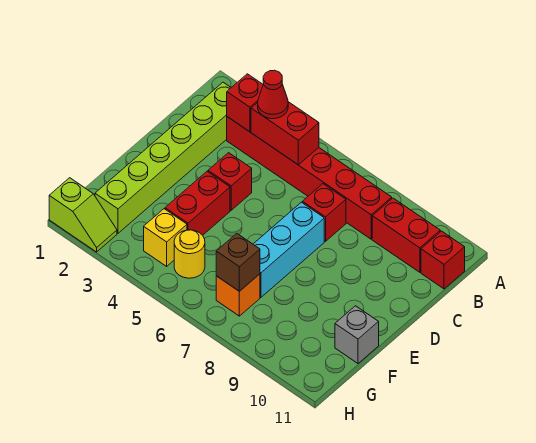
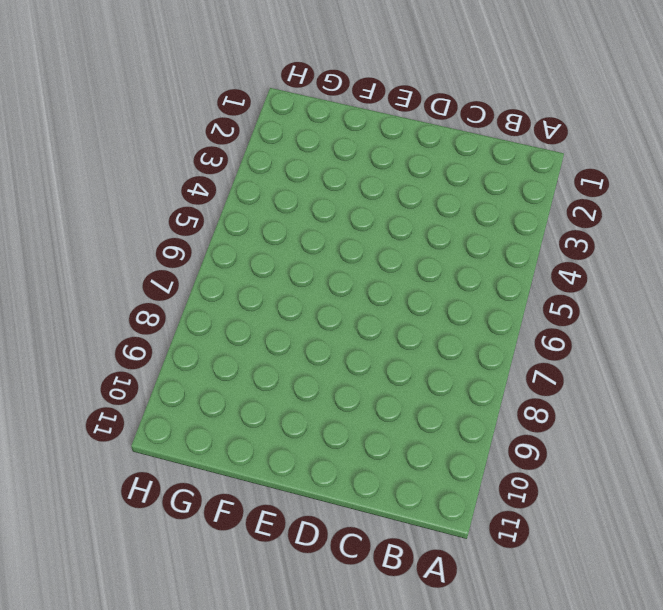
none -> lime brick B2:G2 level 1
none -> red brick B3:B8 level 1
none -> red brick B9:B10 level 1

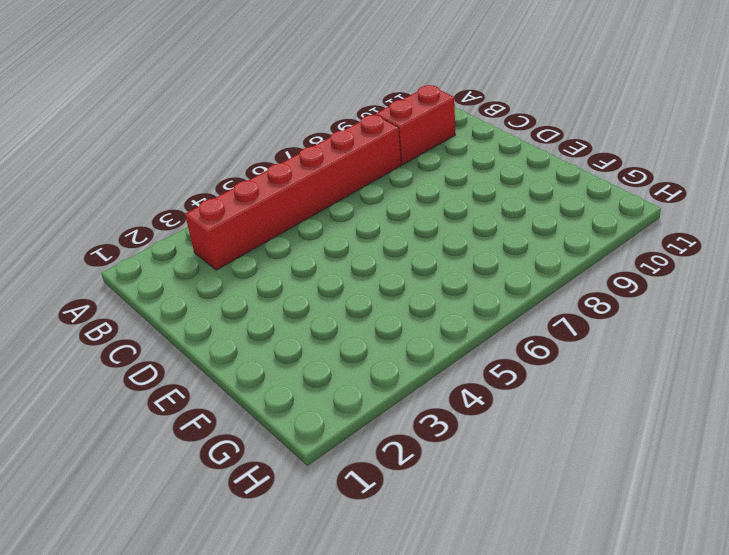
none -> lime brick B2:G2 level 1
none -> red brick B11 level 1
none -> red brick C7 level 1

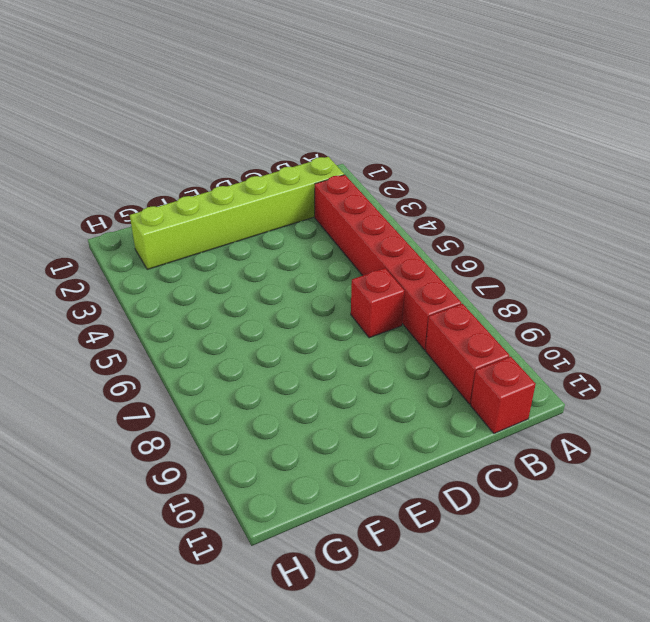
none -> red brick D4 level 1
none -> cyan brick D7:F7 level 1
none -> red brick E4:F4 level 1

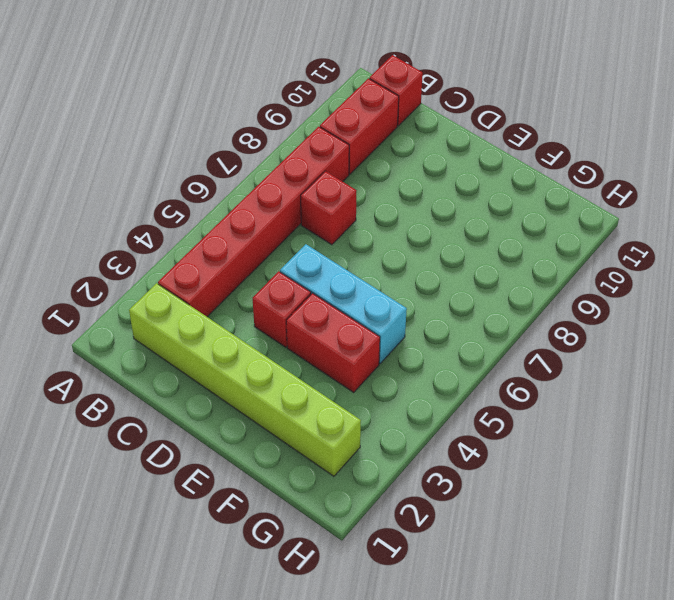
cyan brick D5:F5 level 1 -> cyan brick D7:F7 level 1
none -> grey brick F11 level 1
none -> yellow brick G4 level 1
none -> yellow round brick G5 level 1

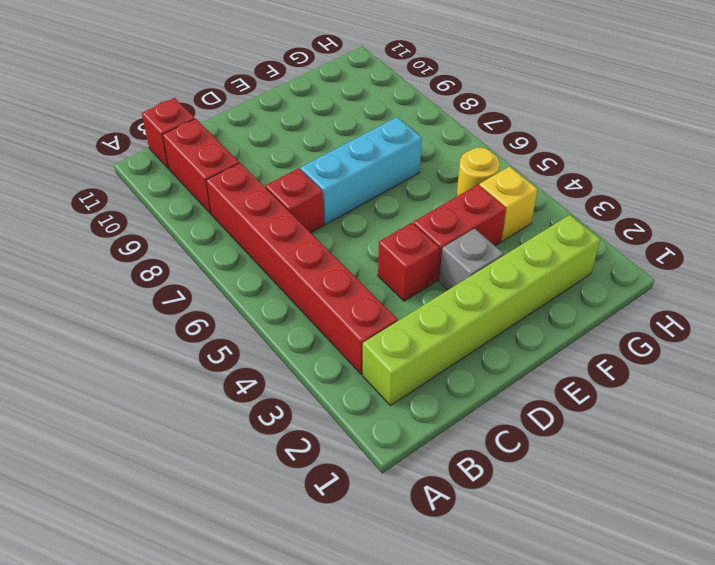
grey brick E3 level 1 -> grey brick F11 level 1
none -> orange brick G7 level 1
none -> lime slope H1:H2 level 1 top 1
none -> red brick B3 level 2

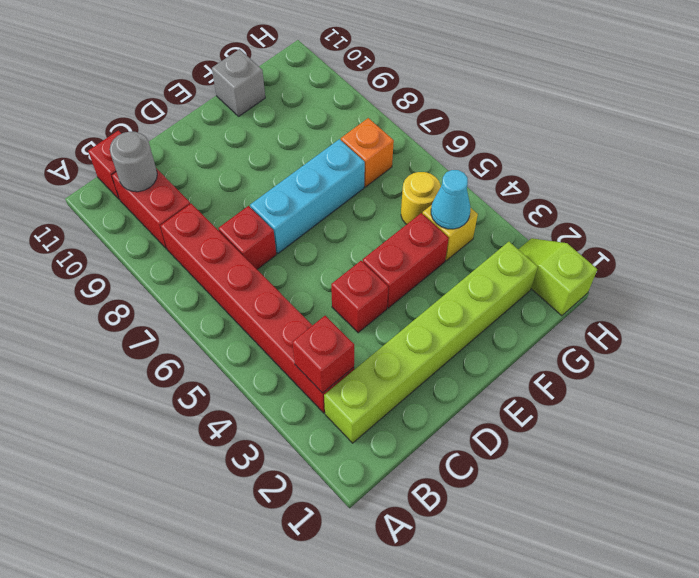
grey round brick B10 level 2 -> none
cyan cone G4 level 2 -> none
none -> red brick B4:B5 level 2
none -> brown brick G7 level 2
none -> red cone B4 level 3

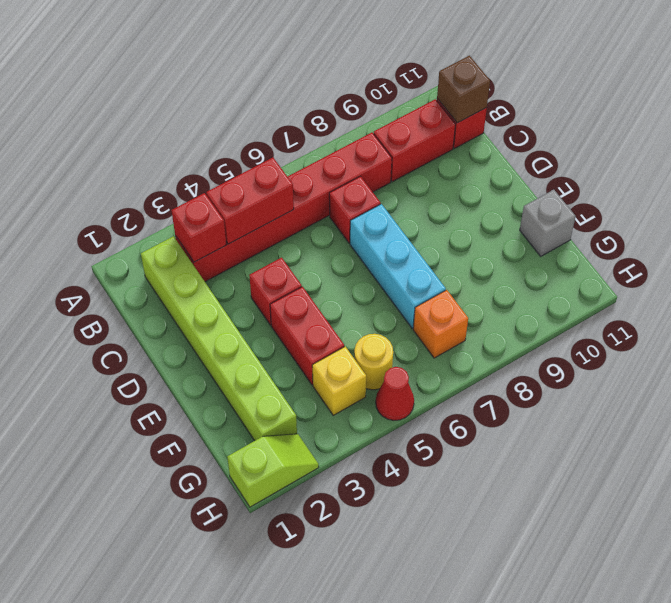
brown brick B11 level 2 -> brown brick G7 level 2
red cone H5 level 1 -> red cone B4 level 3

